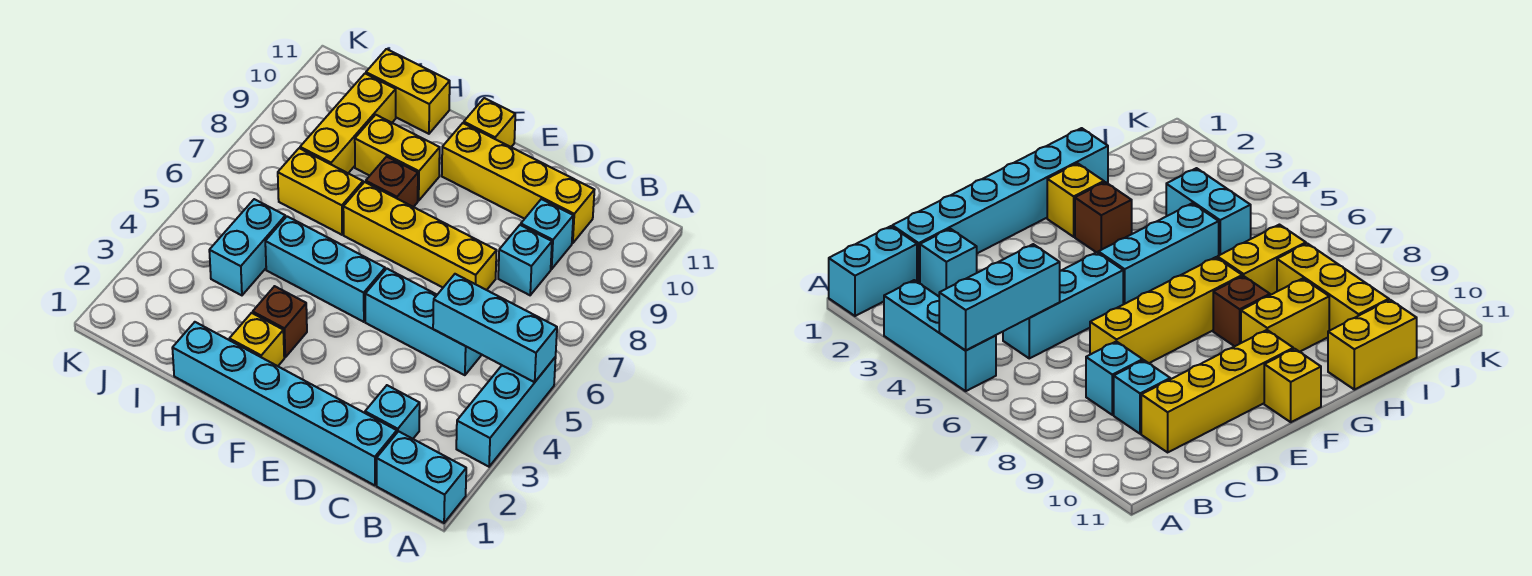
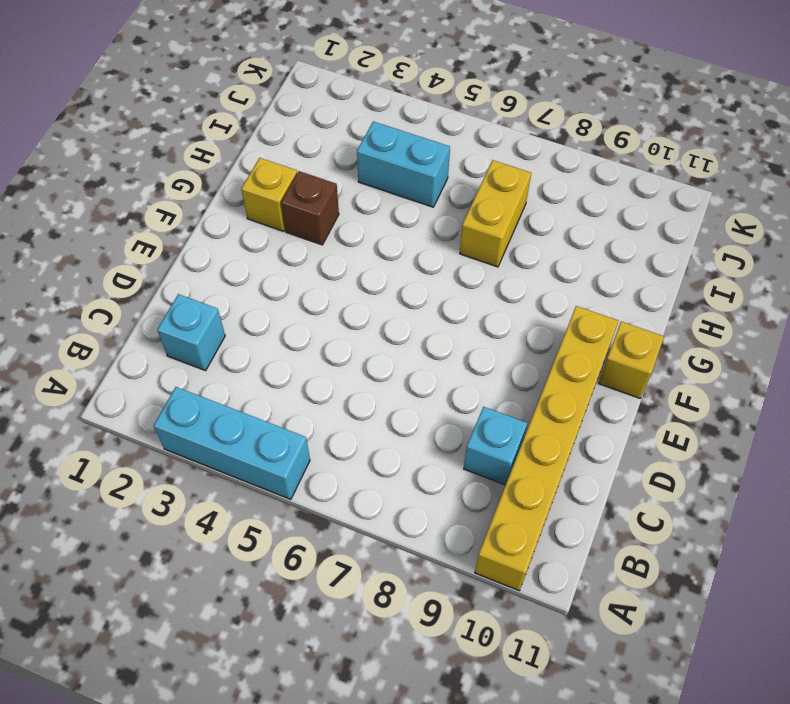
yellow brick A10:F10 level 1 -> yellow brick C10:F10 level 1
none -> cyan brick A1:B1 level 1
none -> cyan brick C1:H1 level 1
none -> cyan brick C5:E5 level 1

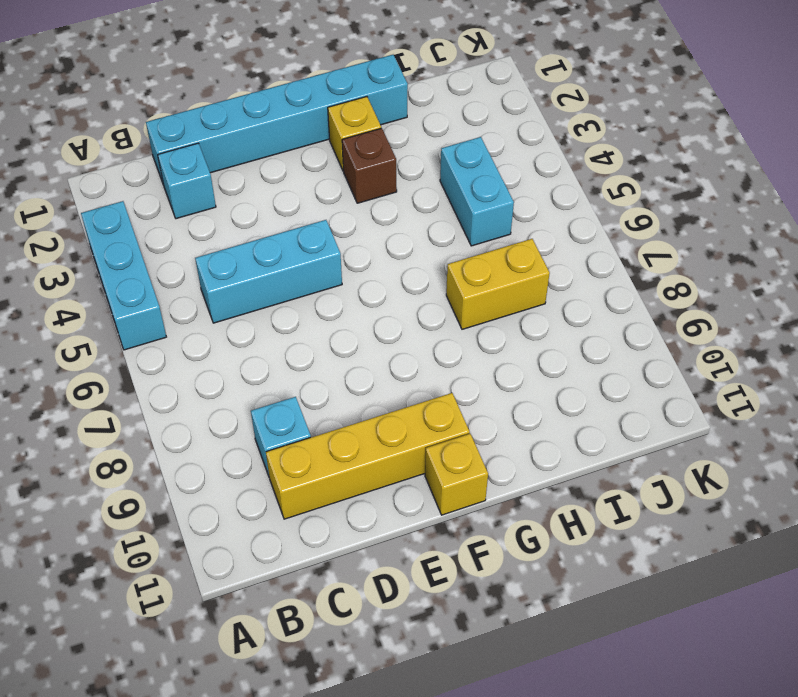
none -> cyan brick A1:B1 level 1
none -> cyan brick C8 level 1
none -> yellow brick D7:G7 level 1

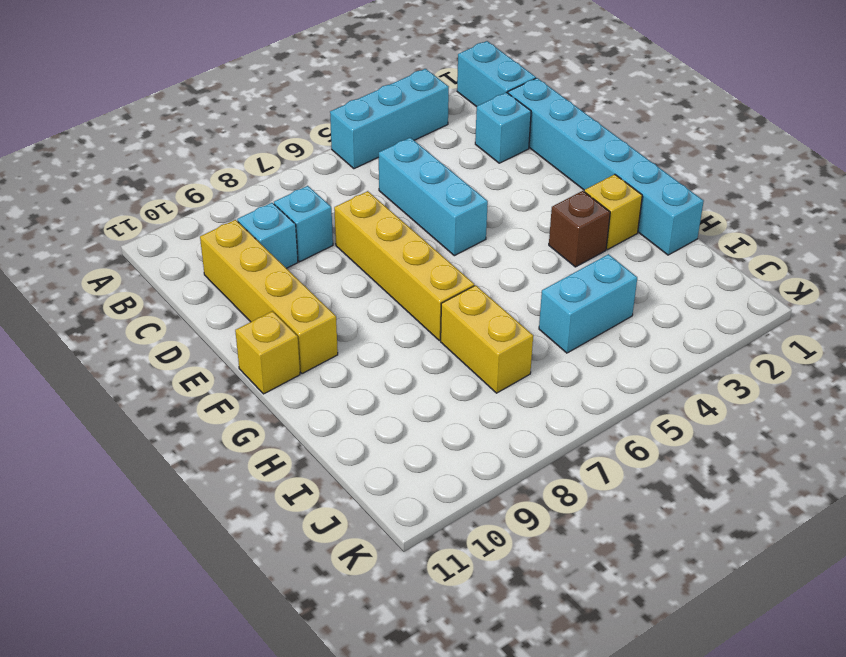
none -> cyan brick F5:H5 level 1
none -> brown brick G8 level 1
none -> yellow brick G9:H9 level 1

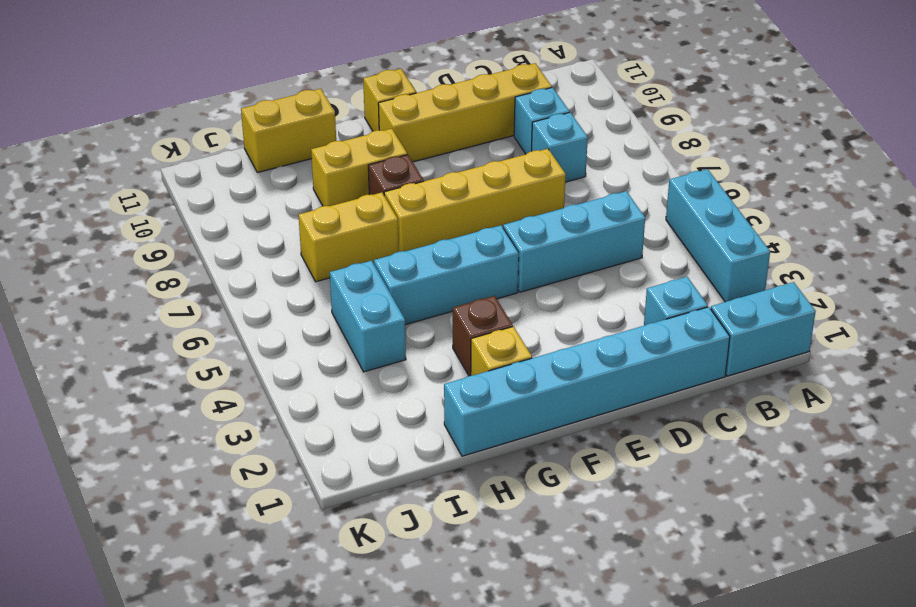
none -> yellow brick I8:I10 level 1
none -> cyan brick A5:C5 level 2

